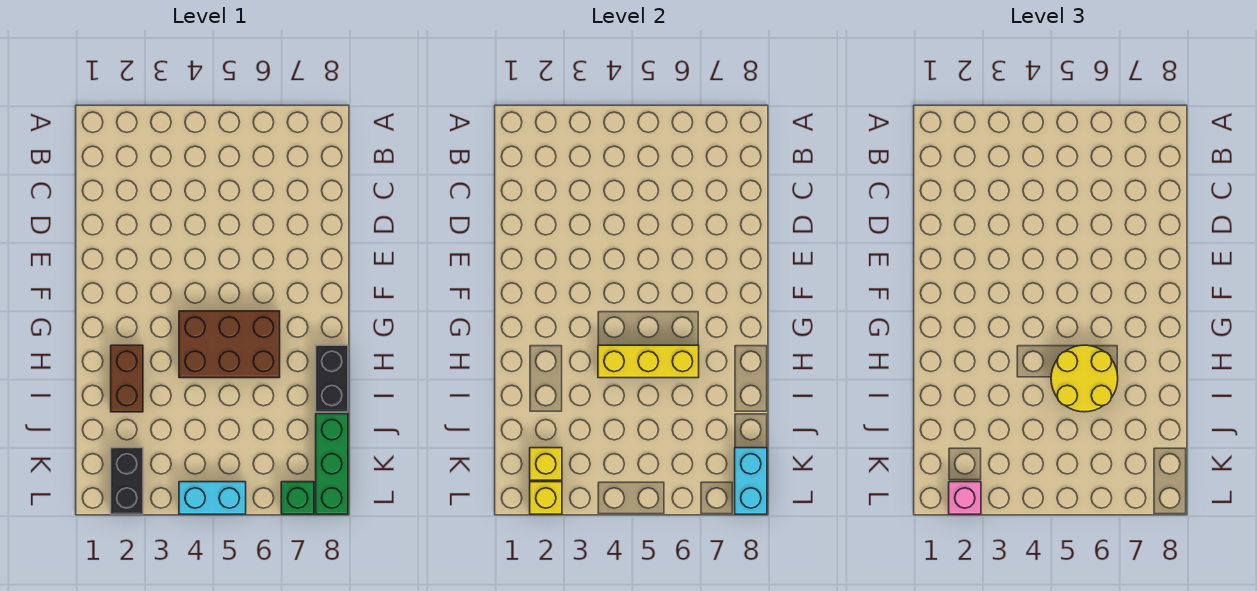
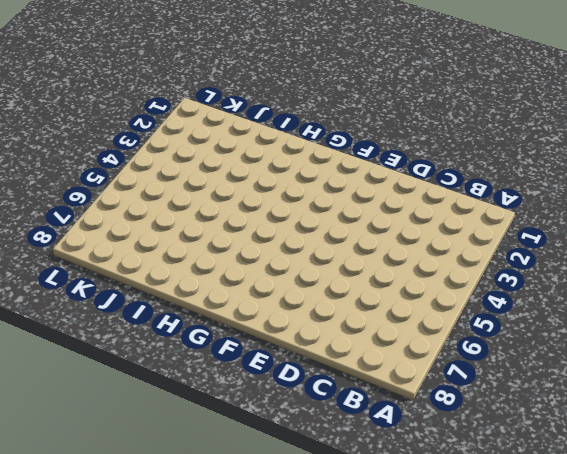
none -> brown brick G4:H6 level 1
none -> brown brick H2:I2 level 1
none -> black brick H8:I8 level 1

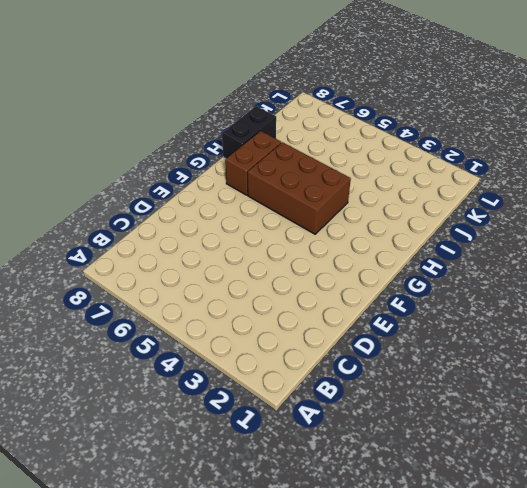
brown brick G7:H7 level 1 -> brown brick H2:I2 level 1
none -> green brick J8:L8 level 1
none -> black brick K2:L2 level 1
none -> cyan brick L4:L5 level 1

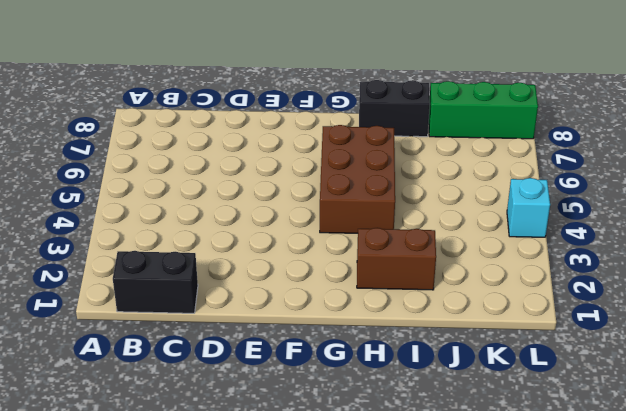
black brick B1:C1 level 1 -> black brick K2:L2 level 1
cyan brick L4 level 1 -> cyan brick L4:L5 level 1
none -> green brick L7 level 1
none -> yellow brick H4:H6 level 2
none -> yellow brick K2 level 2

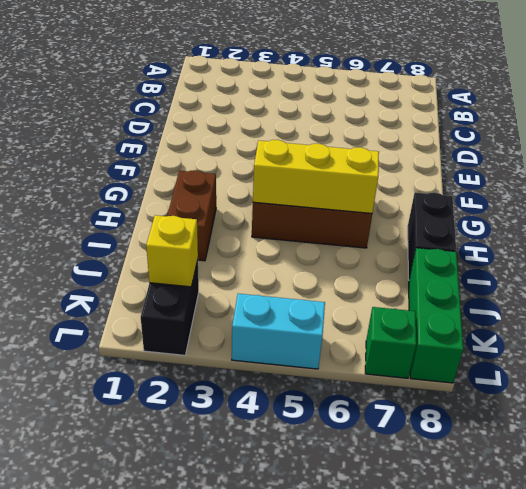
none -> cyan brick K8:L8 level 2
none -> yellow brick L2 level 2
none -> yellow round brick H5:I6 level 3

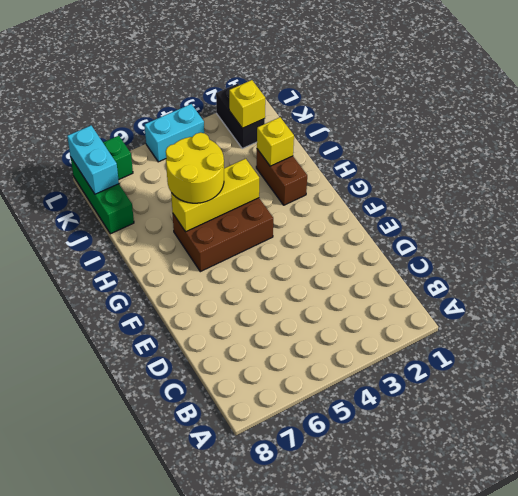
yellow brick I2 level 2 -> yellow brick L2 level 2
none -> black brick H8:I8 level 1
none -> pink brick L2 level 3

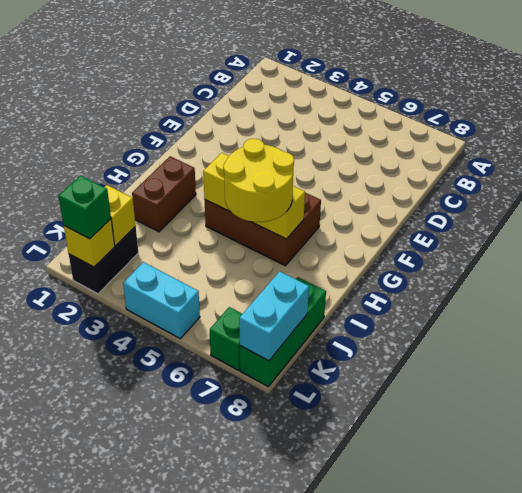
green brick L2 level 3 -> pink brick L2 level 3
none -> black brick H8:I8 level 1

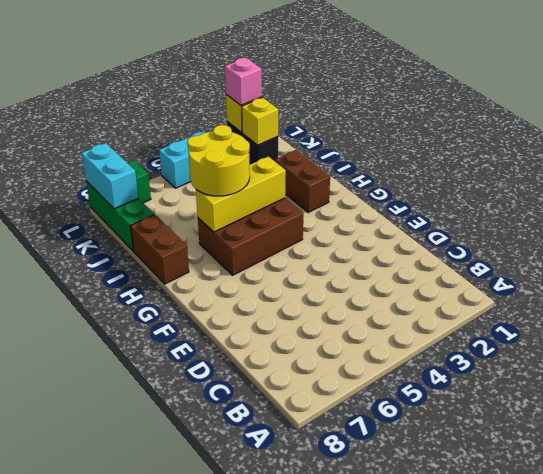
brown brick H8:I8 level 1 -> black brick H8:I8 level 1

